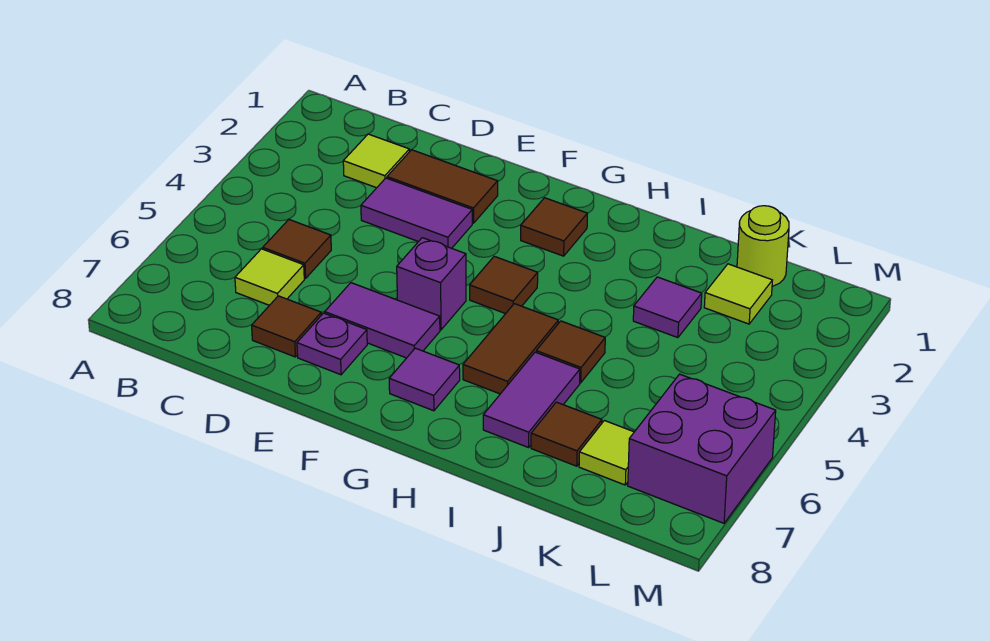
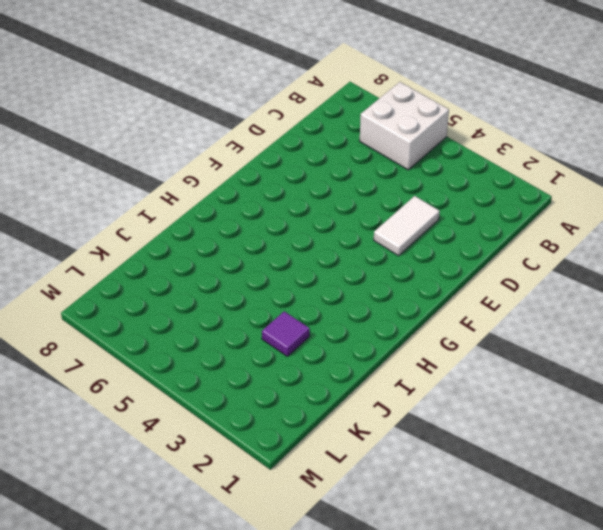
white brick A5:B6 level 1 -> none
white tile D3:E3 level 1 -> purple tile D3:E3 level 1
none -> lime tile C2 level 1
none -> brown tile C5 level 1
none -> lime tile C6 level 1

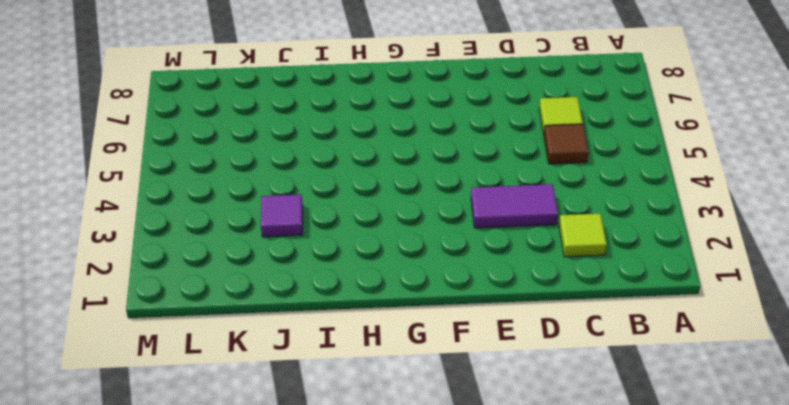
none -> brown tile D2:E2 level 1
none -> brown tile D7 level 1
none -> purple tile E6:F6 level 1

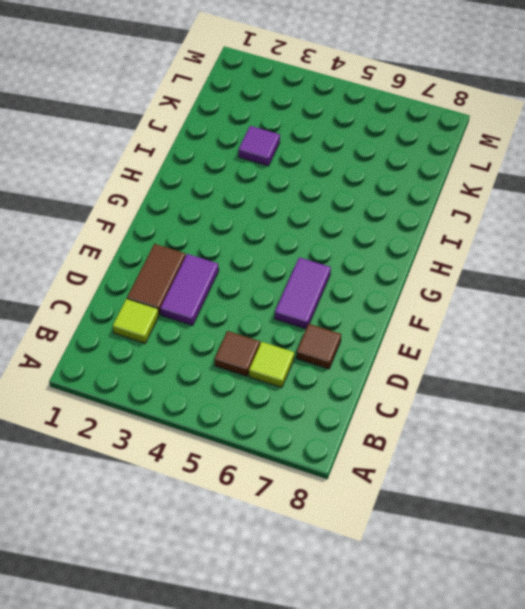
none -> purple plate E7 level 1
none -> purple brick F5 level 1
none -> brown tile G2 level 1

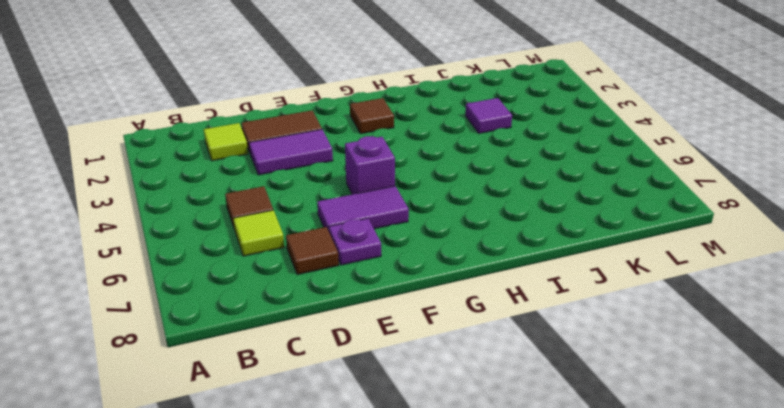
none -> brown tile G4 level 1
none -> purple tile G7 level 1
none -> brown tile H5:H6 level 1

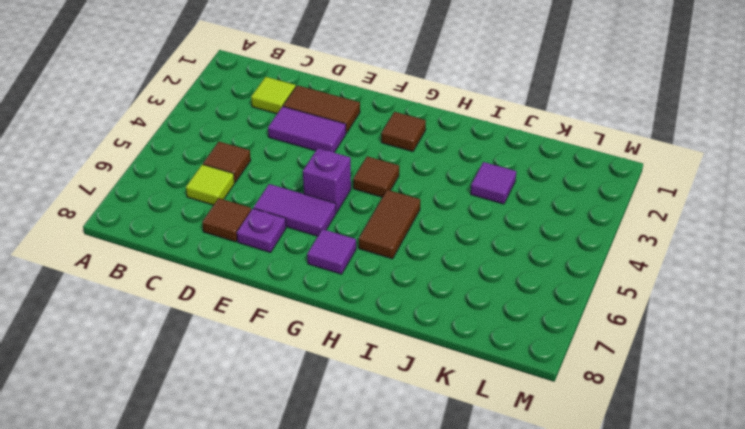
none -> brown tile I5 level 1
none -> purple tile I6:I7 level 1
none -> brown tile J7 level 1

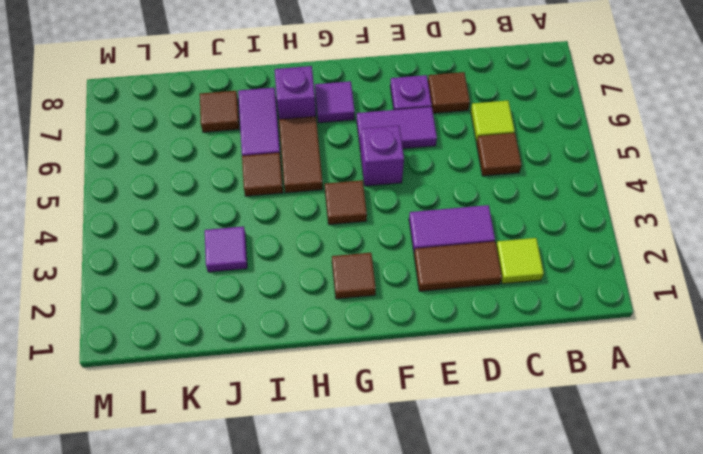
purple brick H7 level 1 -> none
none -> lime round brick K1 level 1
none -> lime tile K2 level 1
none -> lime tile K7 level 1

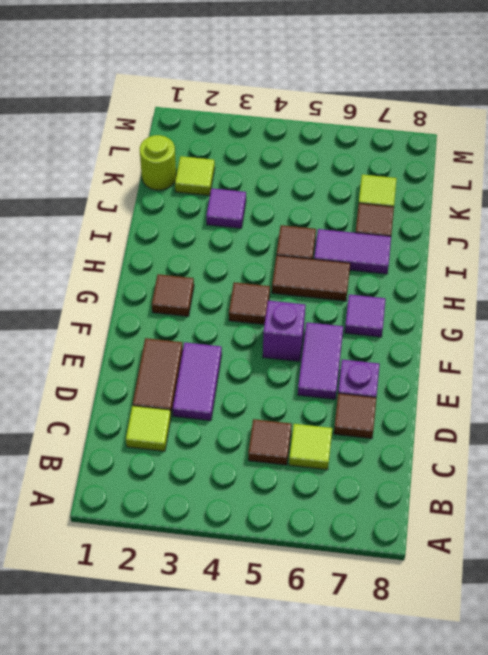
none -> purple brick L6:M7 level 1

